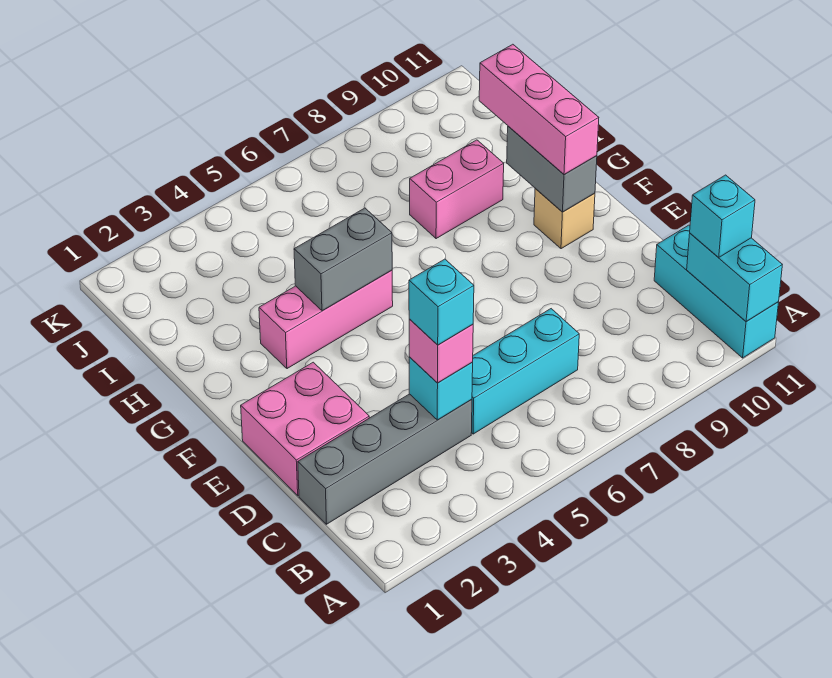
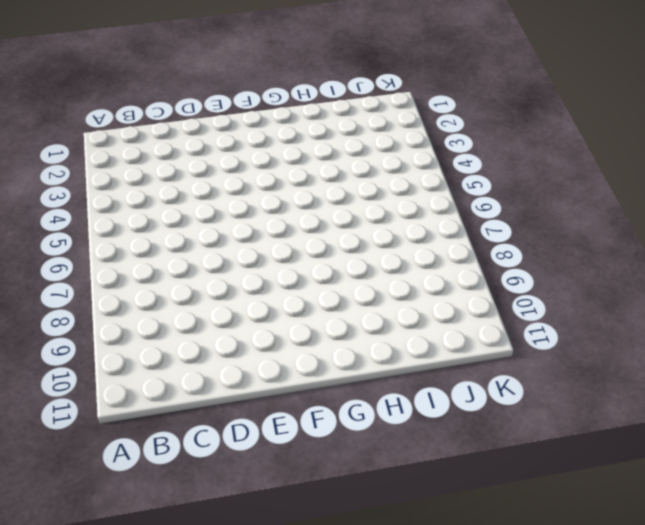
none -> cyan brick A11:C11 level 1
none -> grey brick C1:C4 level 1
none -> cyan brick C5:C7 level 1

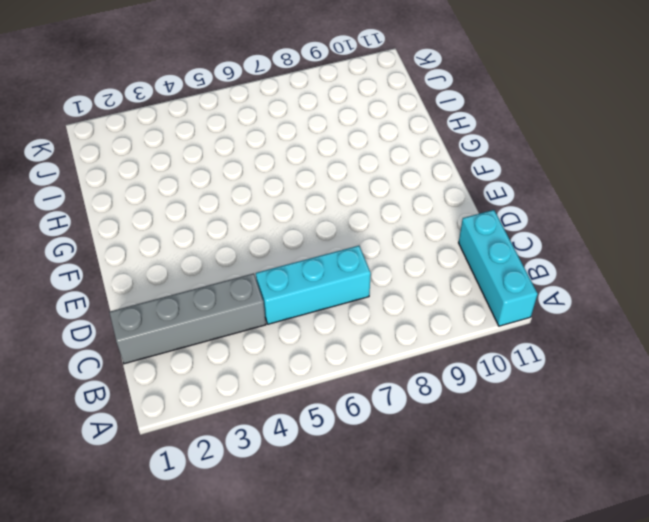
none -> pink brick D1:E2 level 1
none -> tan brick F10 level 1
none -> pink brick G3:G5 level 1

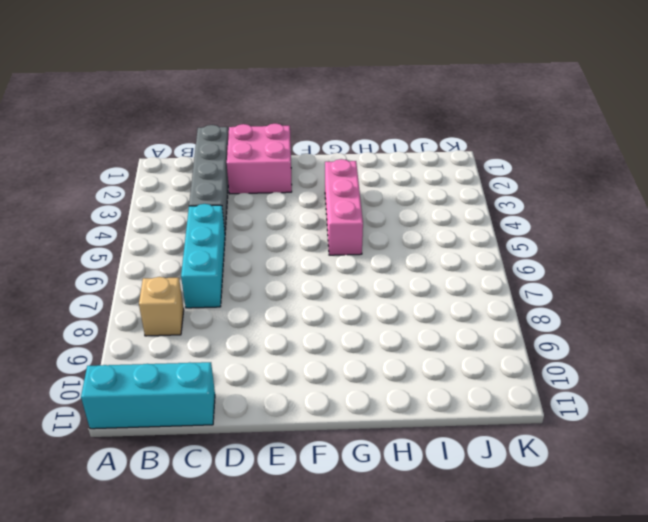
tan brick B8 level 1 -> tan brick F10 level 1
none -> pink brick H8:H9 level 1
none -> cyan brick A11:B11 level 2
none -> cyan brick C4 level 2

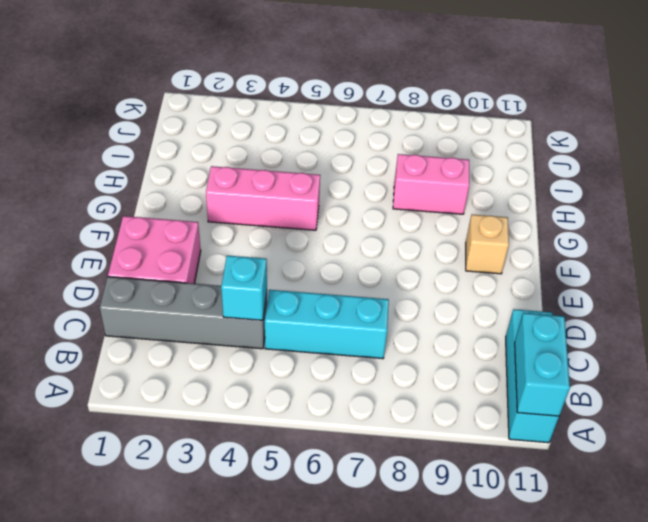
none -> grey brick F10:G10 level 2
none -> grey brick G4:G5 level 2
none -> cyan brick B11 level 3

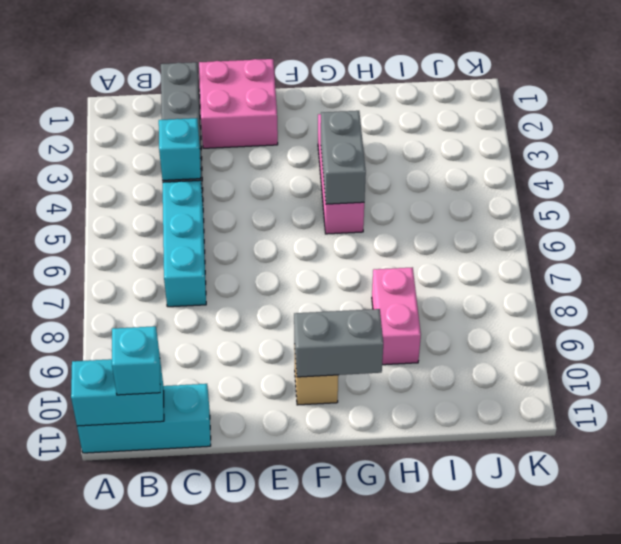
none -> pink brick C4 level 3
none -> pink brick F10:H10 level 3
none -> cyan brick C4 level 4

